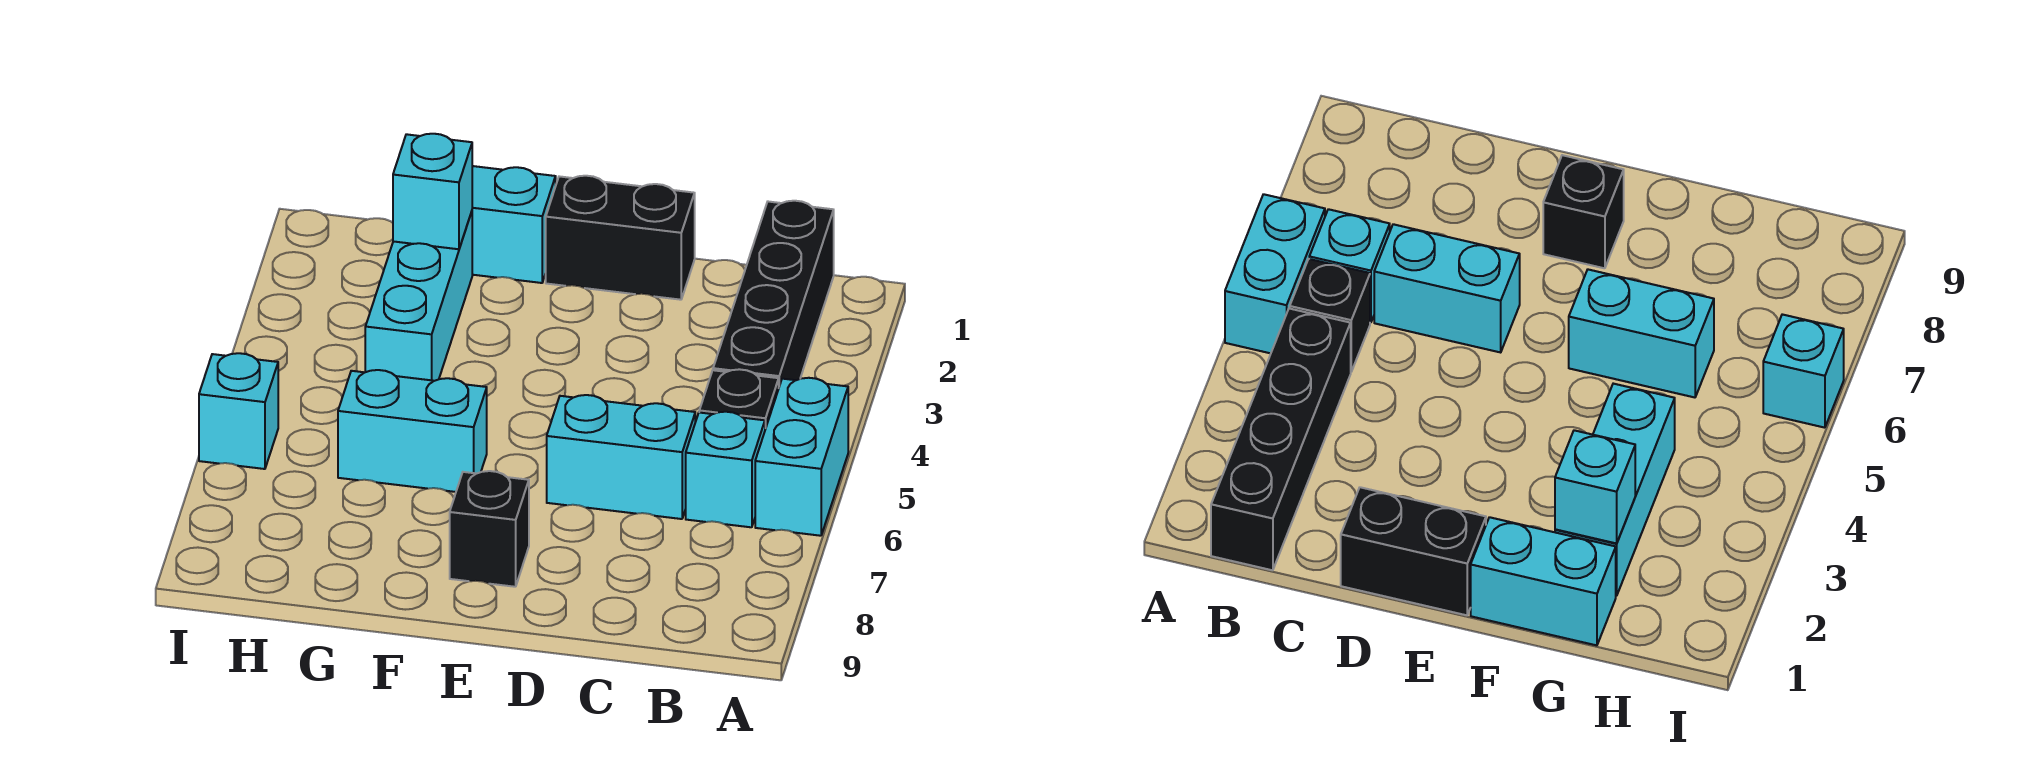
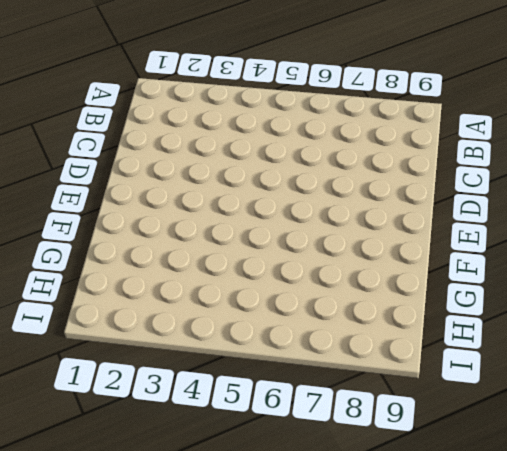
none -> cyan brick A5:A6 level 1
none -> black brick B1:B4 level 1
none -> black brick B5 level 1

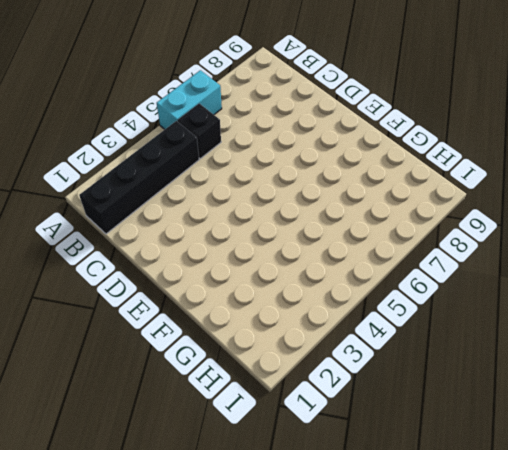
none -> cyan brick B6 level 1
none -> cyan brick C6:D6 level 1
none -> black brick D1:E1 level 1

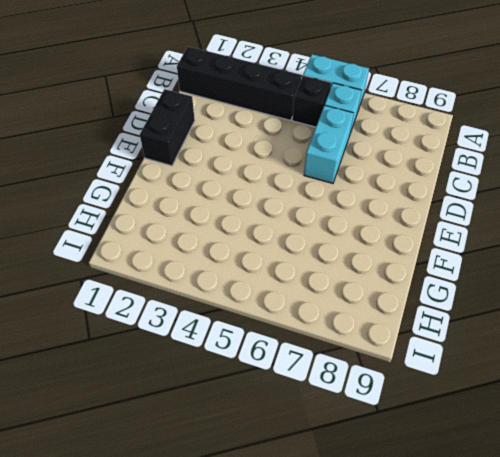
none -> black brick E8 level 1
none -> cyan brick F1:G1 level 1
none -> cyan brick F6:G6 level 1

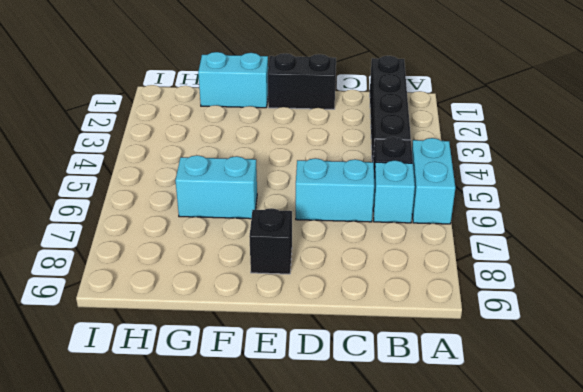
none -> cyan brick G2:G4 level 1
none -> cyan brick I6 level 1
none -> cyan brick G2 level 2

